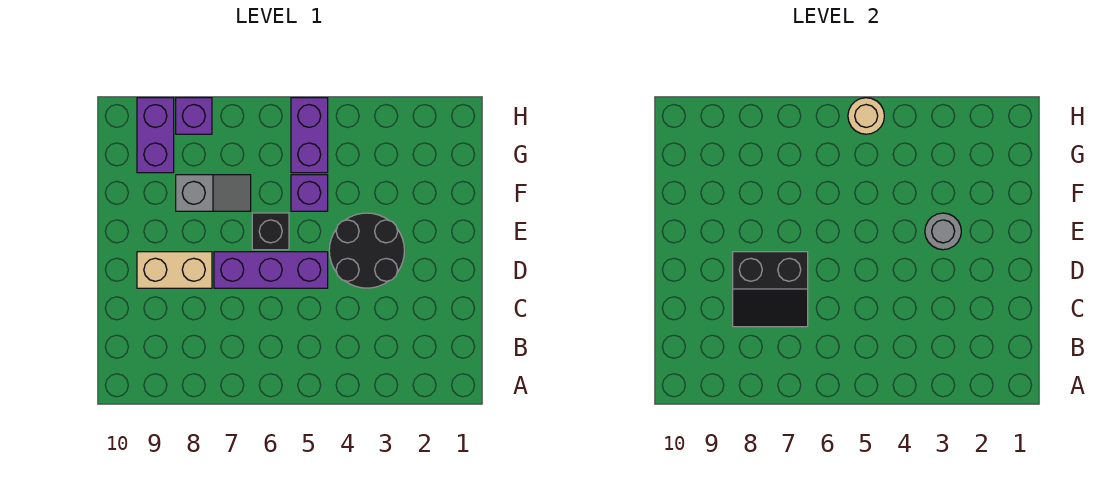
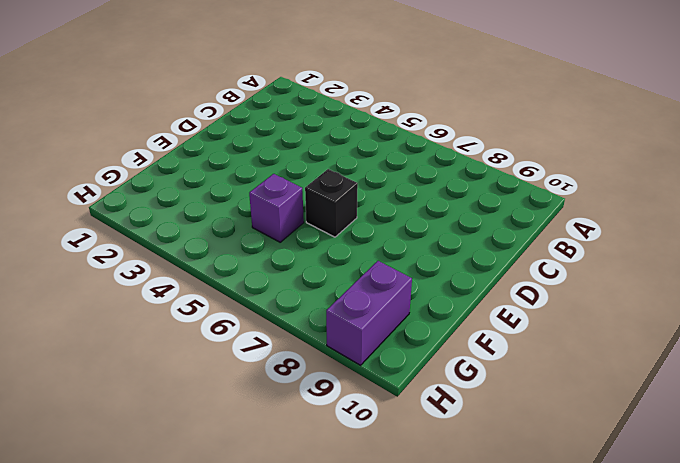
none -> black round brick D3:E4 level 1
none -> purple brick D5:D7 level 1
none -> tan brick D8:D9 level 1

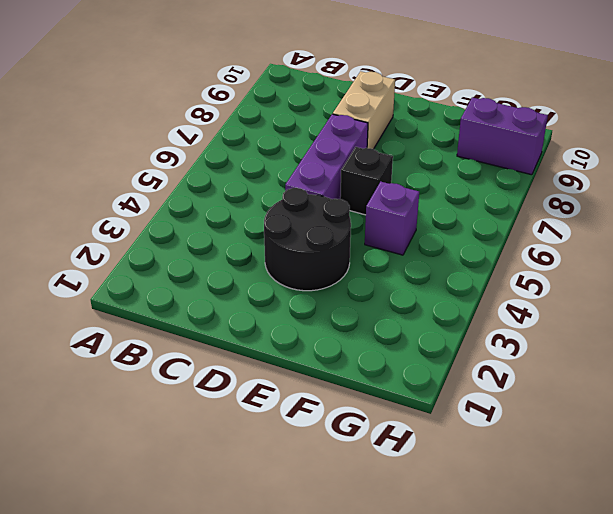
none -> grey slope F7:F8 level 1 top 8
none -> purple brick G5:H5 level 1
none -> purple brick H8 level 1

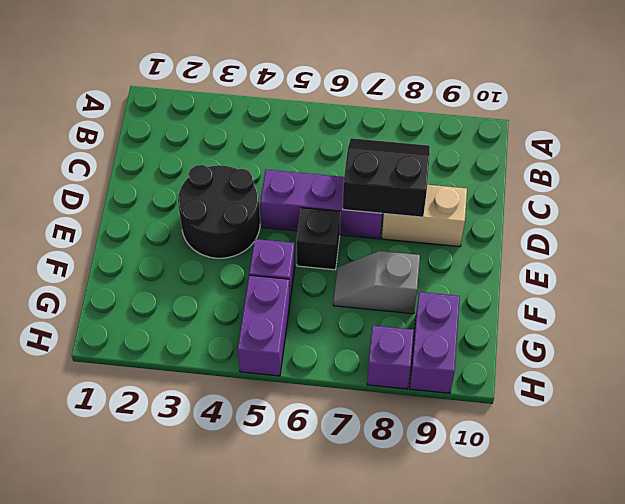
none -> grey round brick E3 level 2
none -> tan round brick H5 level 2

